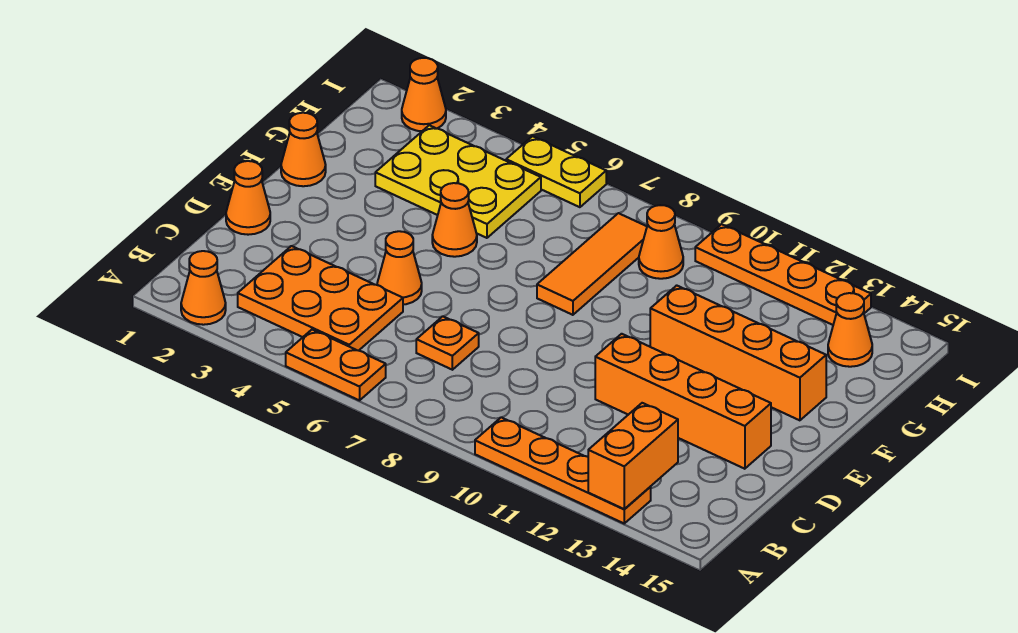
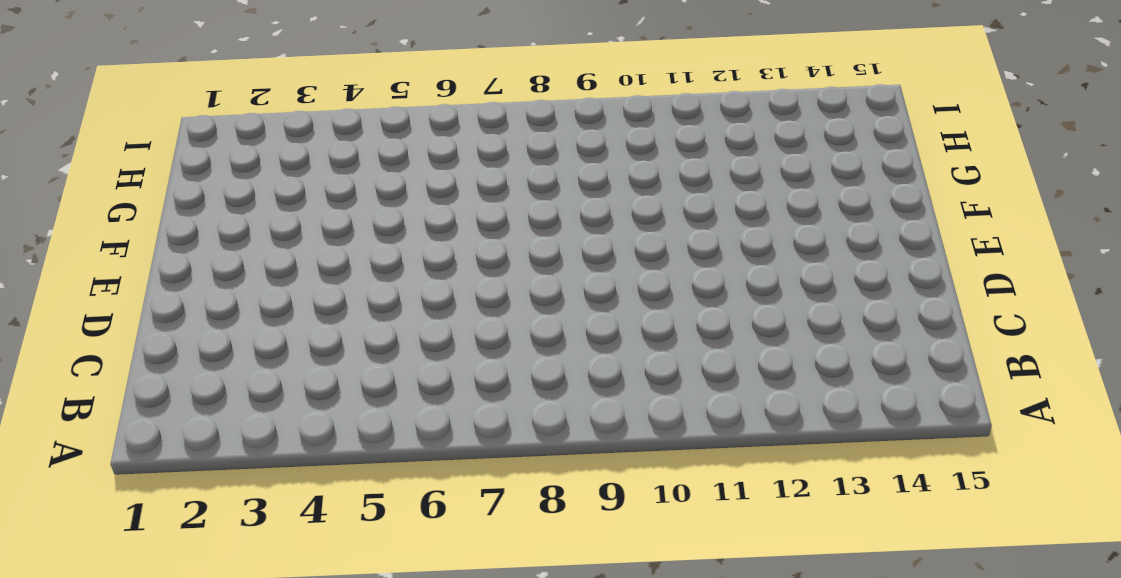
none -> orange cone A2 level 1
none -> orange plate A5:A6 level 1
none -> orange plate A10:A13 level 1

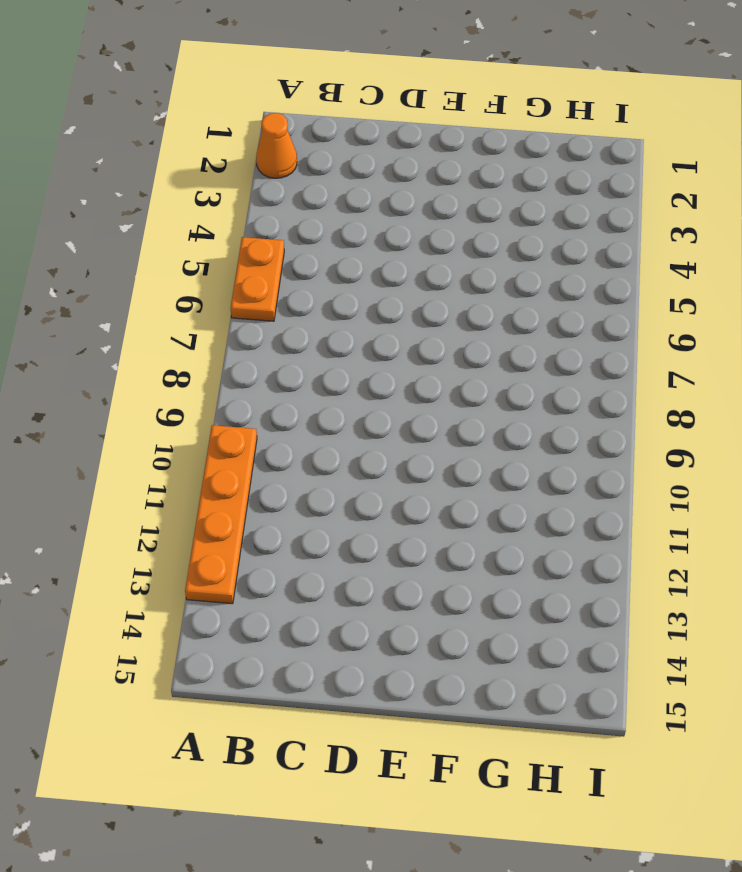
none -> orange plate B3:C5 level 1
none -> orange plate C7 level 1
none -> orange cone D1 level 1

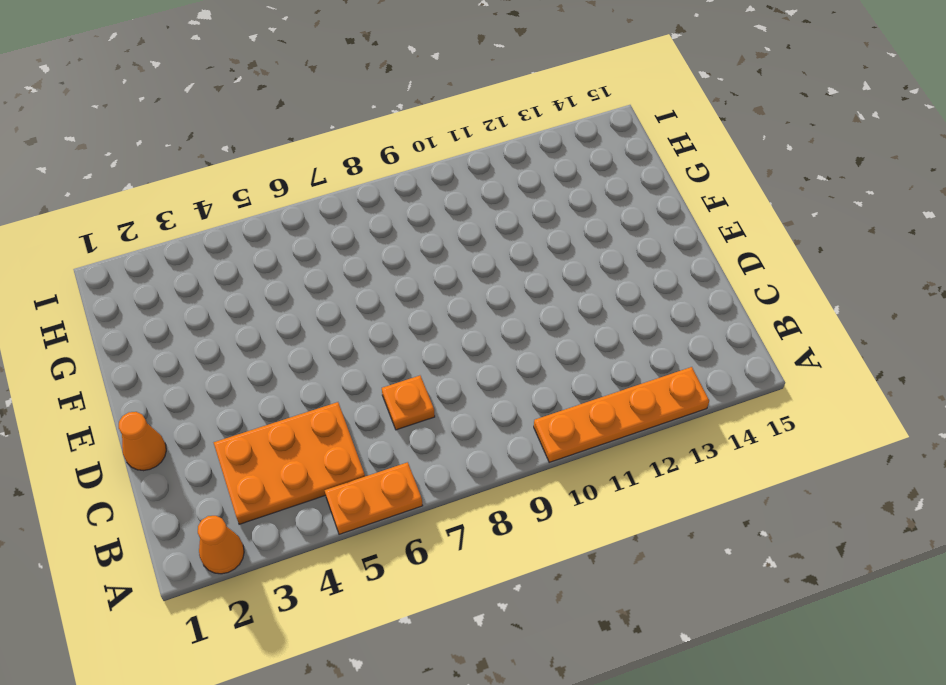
none -> orange cone D5 level 1
none -> orange brick D11:D14 level 1
none -> orange cone F1 level 1

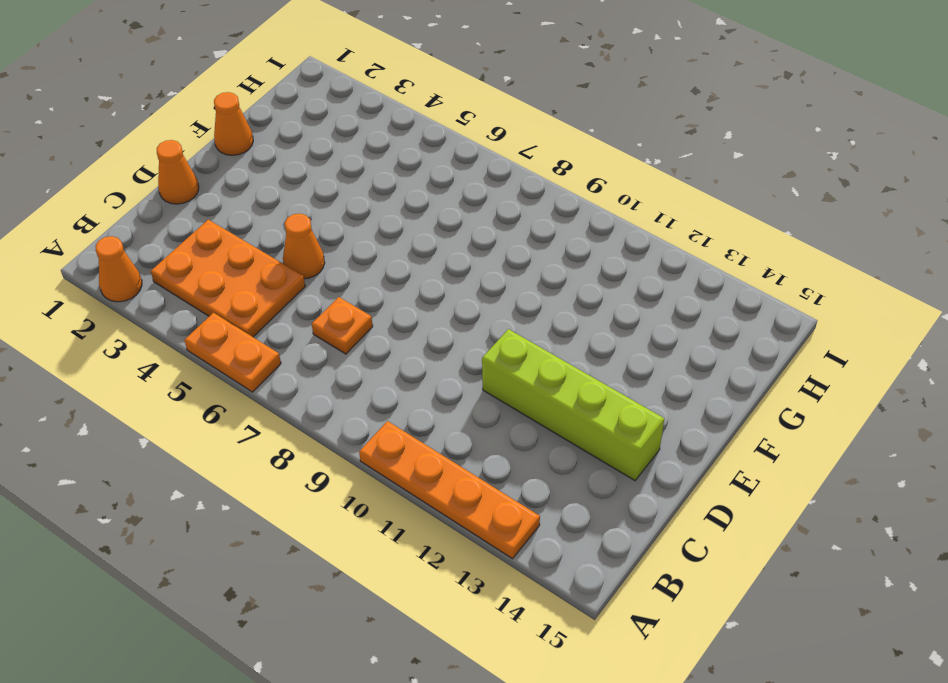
lime brick D11:D14 level 1 -> orange brick D11:D14 level 1
none -> orange cone F5 level 1
none -> orange tile F8:H8 level 1
none -> orange brick F11:F14 level 1

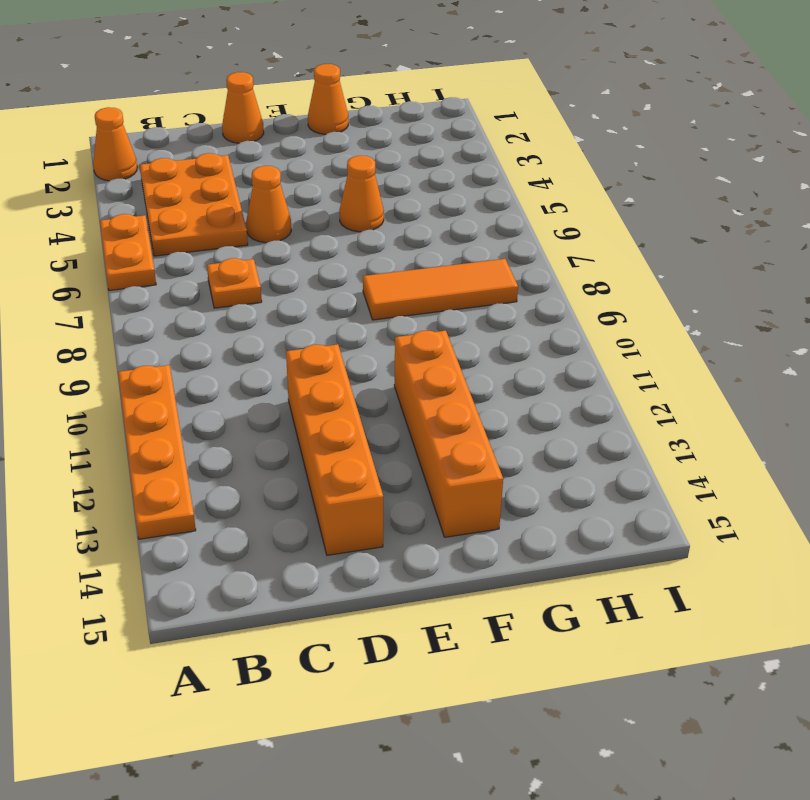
none -> yellow plate G3:H5 level 1
none -> orange cone H9 level 1
none -> orange cone H14 level 1

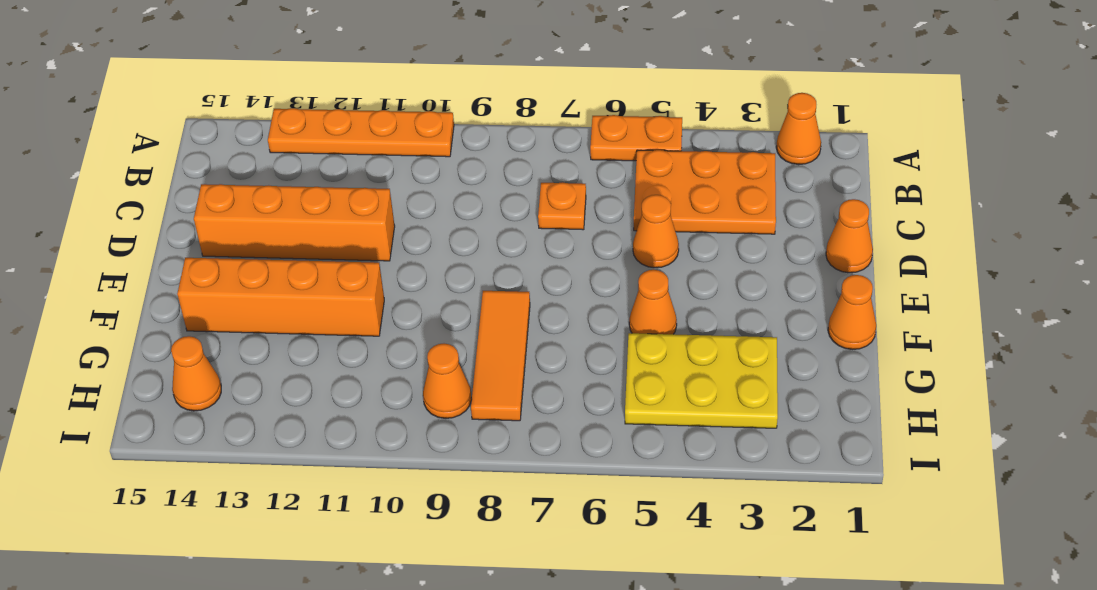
none -> orange cone I2 level 1
none -> yellow plate I5:I6 level 1
none -> orange plate I10:I13 level 1

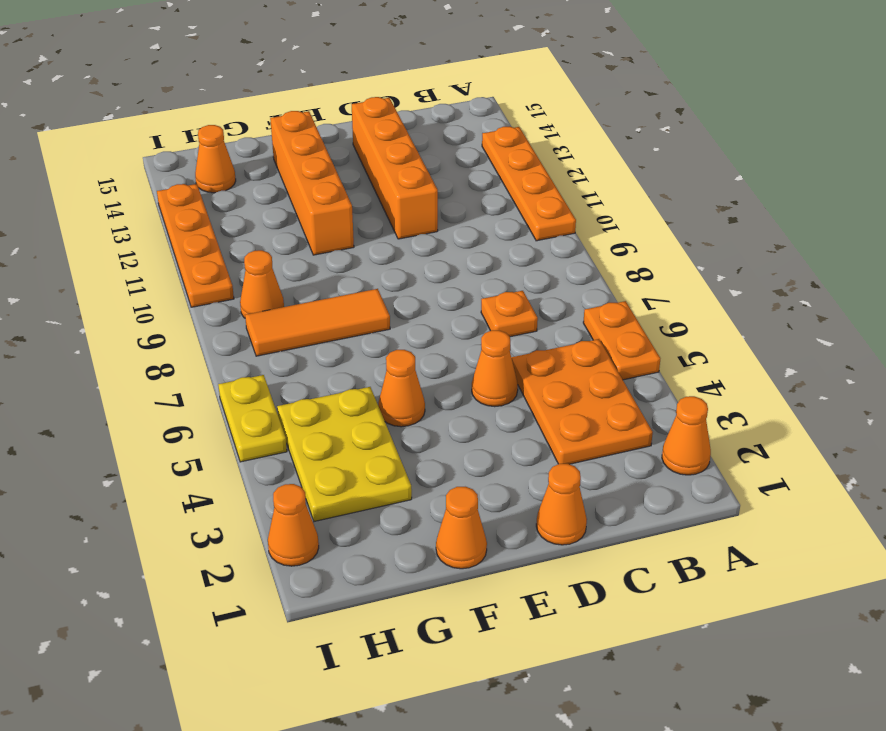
none -> orange brick A13:B13 level 2

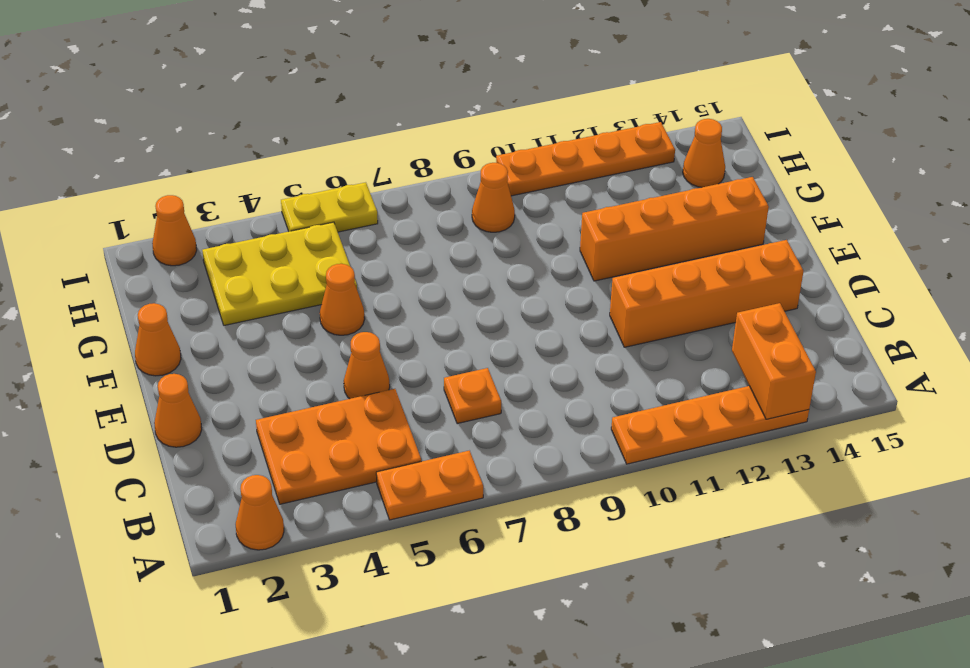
none -> orange tile F8:H8 level 1

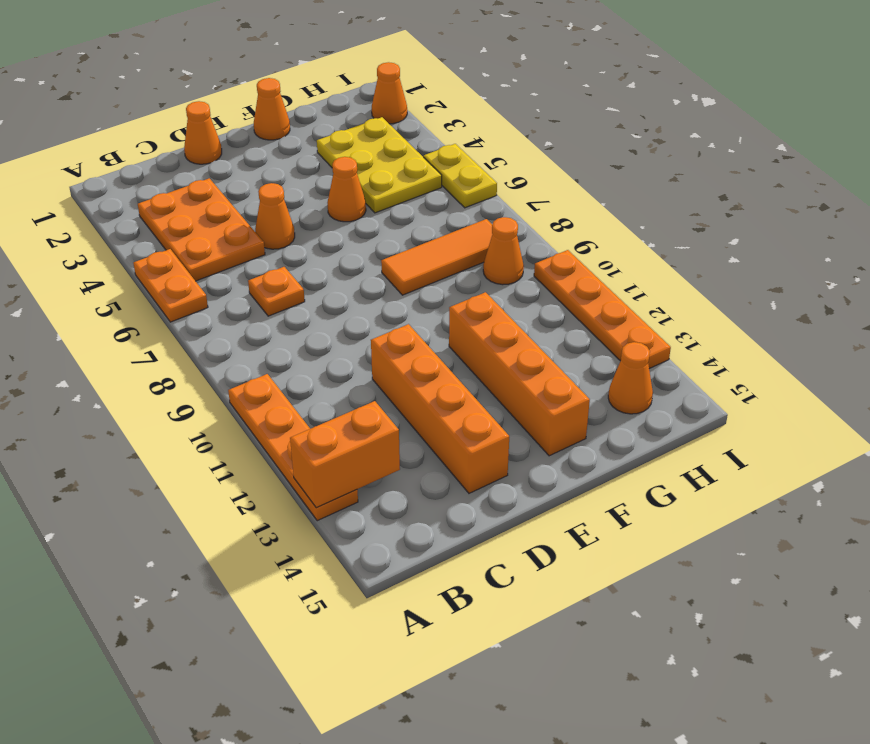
none -> orange cone A2 level 1

